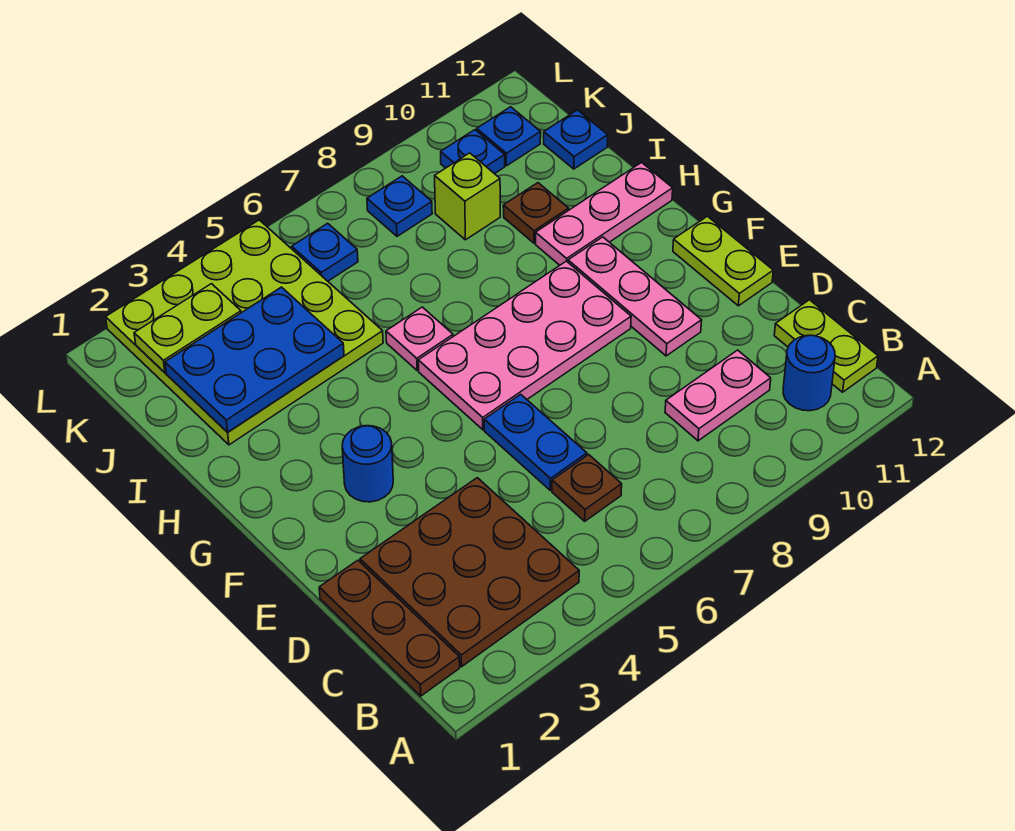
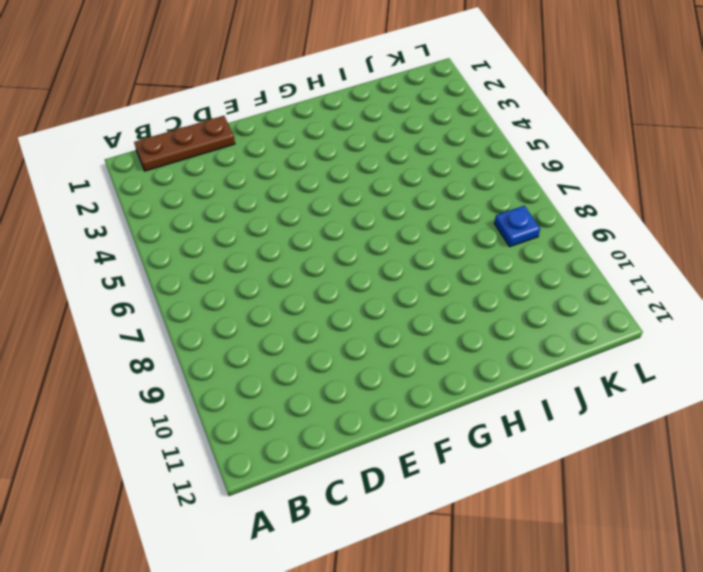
none -> brown plate B2:D4 level 1
none -> blue round brick B11 level 1
none -> lime plate B12:C12 level 1

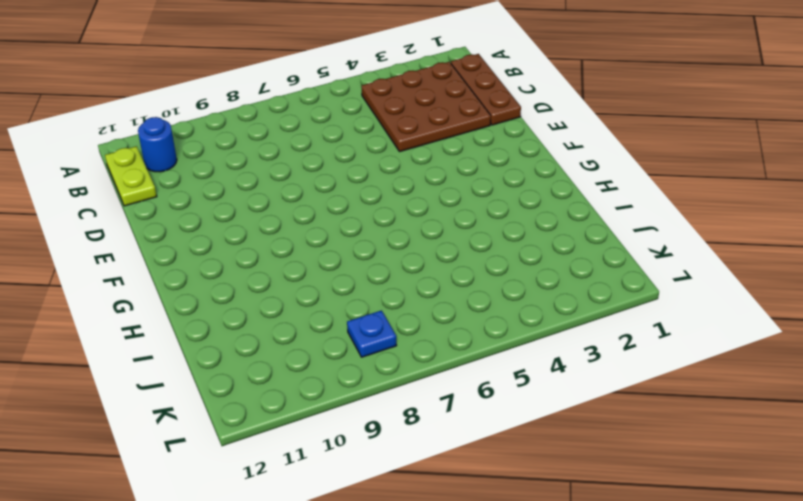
none -> brown plate C6 level 1
none -> pink plate C9:C10 level 1
none -> blue plate D6:E6 level 1

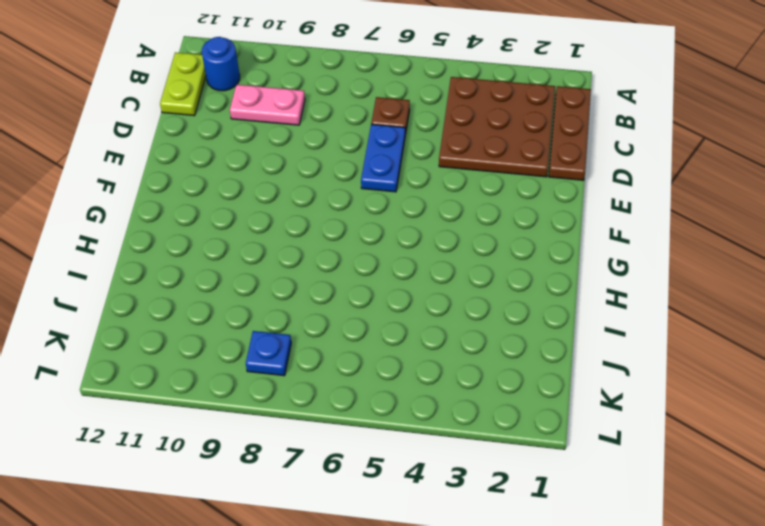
none -> pink plate E10:G10 level 1
none -> lime plate E12:F12 level 1
none -> blue round brick F3 level 1

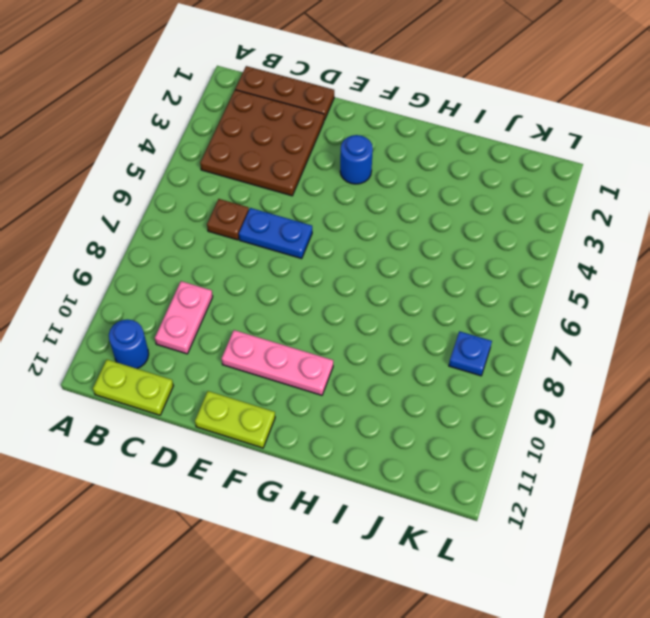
none -> pink plate F6:G9 level 1
none -> pink plate H6 level 1
none -> pink plate H10:H12 level 1

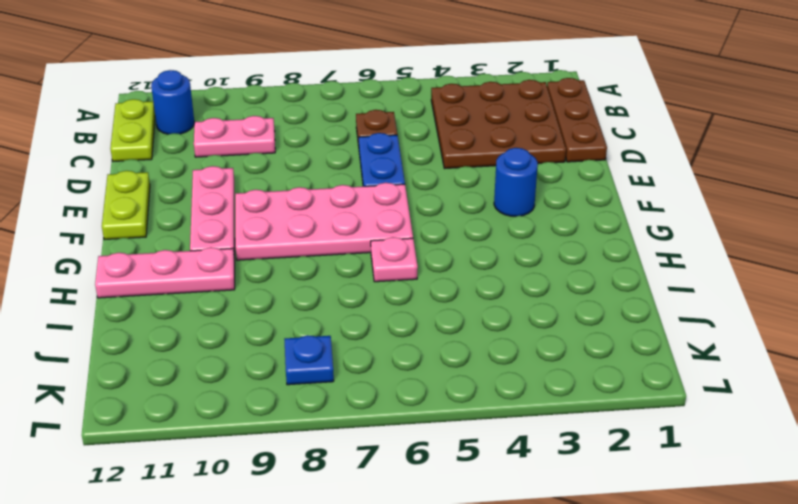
none -> lime plate I2:L5 level 1
none -> brown plate I10 level 1
none -> lime brick J9 level 1

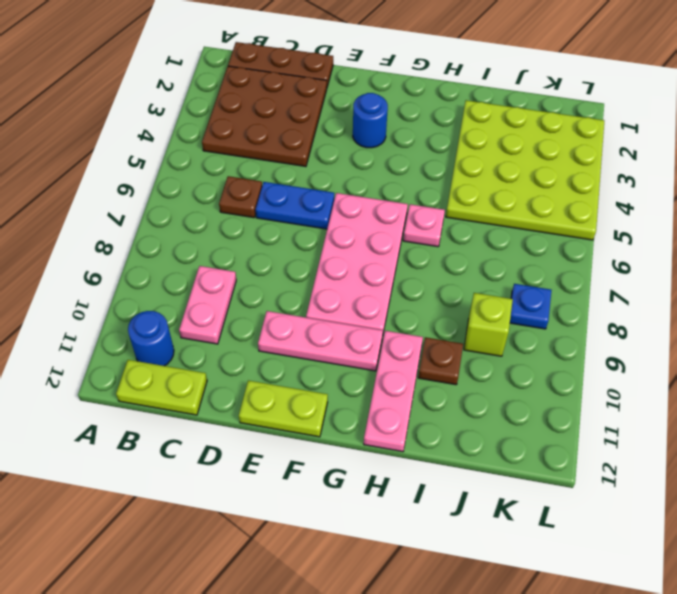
none -> blue plate J12 level 1
none -> blue plate K6 level 1
none -> blue plate K10 level 1

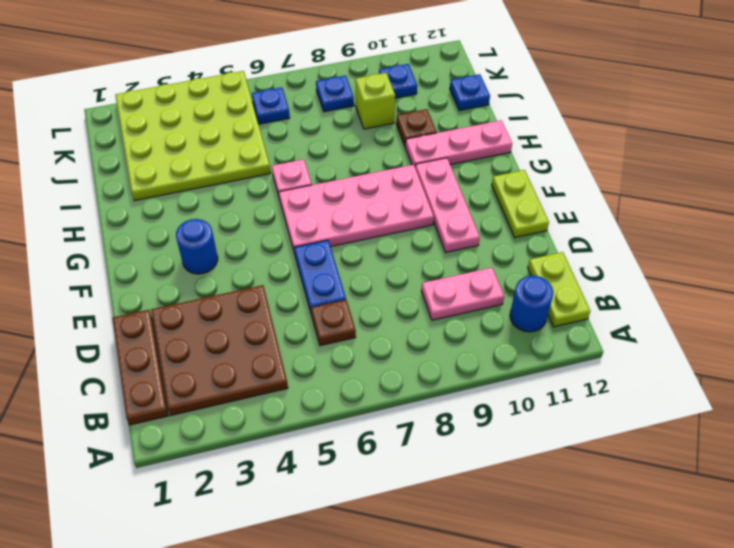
none -> blue plate K11 level 1
none -> blue plate I2:J4 level 2
none -> lime plate K2:K3 level 2

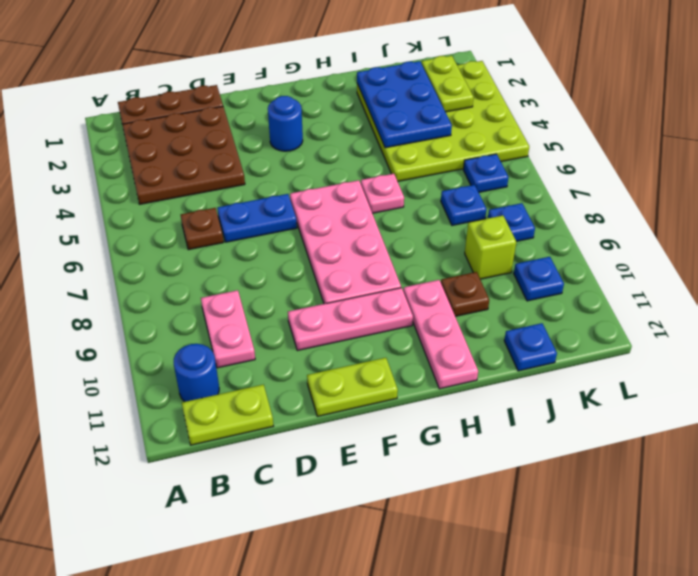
blue plate J7 level 1 -> blue plate K11 level 1

